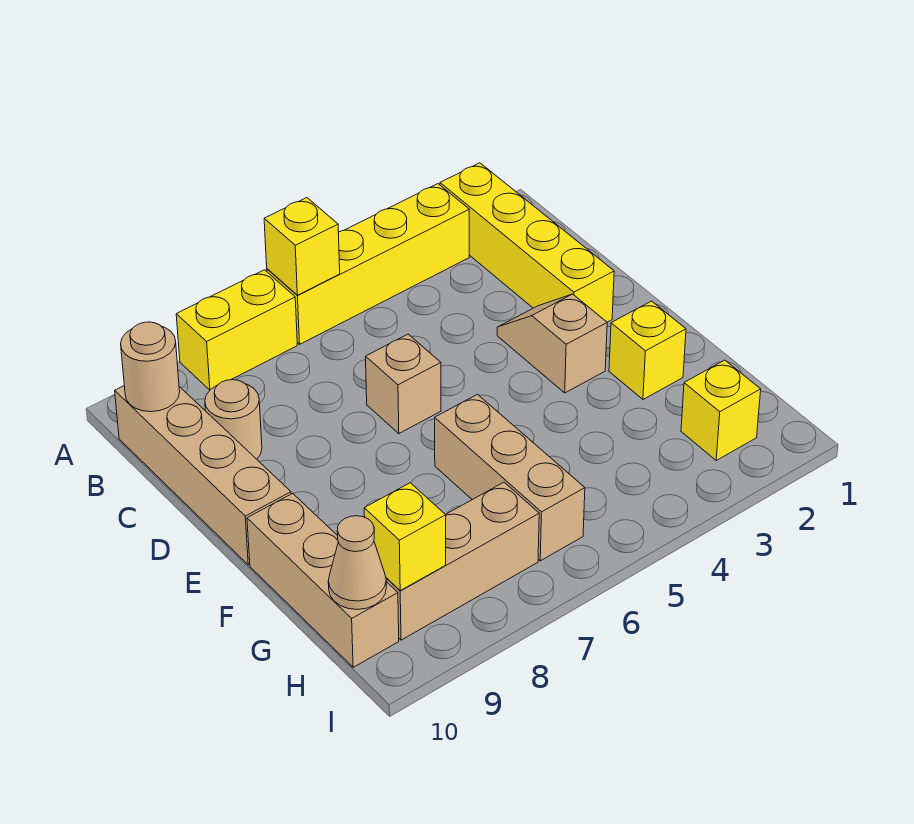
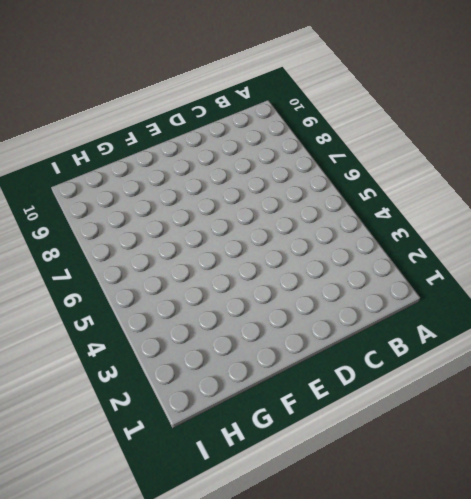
none -> yellow brick A2:D2 level 1
none -> yellow brick A3:A6 level 1
none -> yellow brick A7:A8 level 1

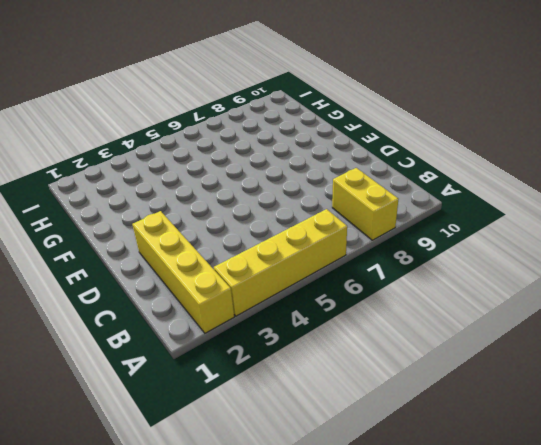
yellow brick A8:B8 level 1 -> yellow brick A7:A8 level 1
none -> tan brick B10:E10 level 1
none -> tan round brick C9 level 1
none -> tan slope D3:E3 level 1 top E

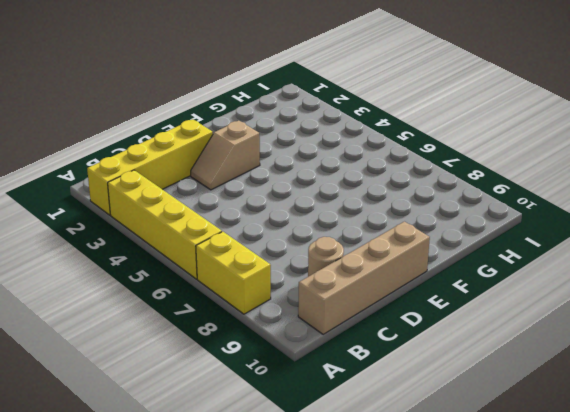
none -> tan brick D6 level 1
none -> yellow brick F2 level 1
none -> tan brick F6:H6 level 1

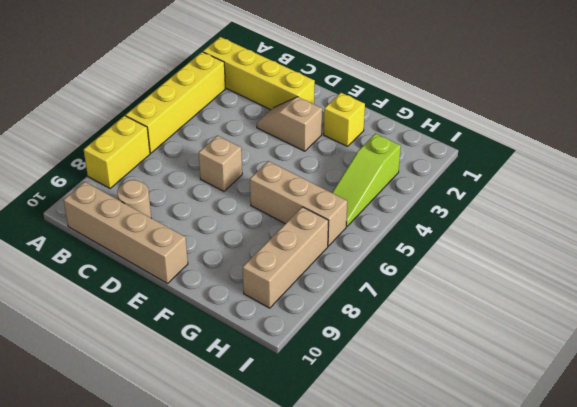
lime slope H3:H5 level 1 top 3 -> none
none -> tan brick F10:H10 level 1
none -> yellow brick H2 level 1
none -> yellow brick A6 level 2

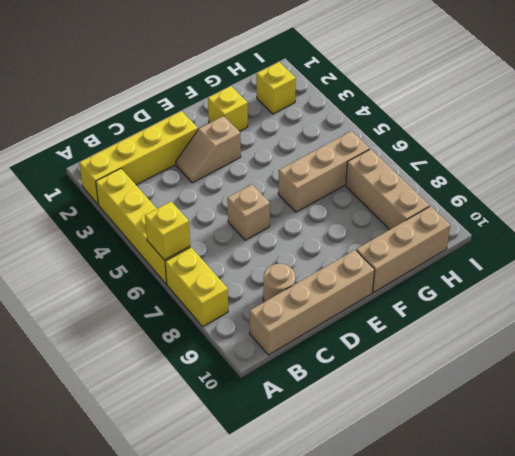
none -> tan round brick B10 level 2
none -> yellow brick H9 level 2
none -> tan cone H10 level 2

